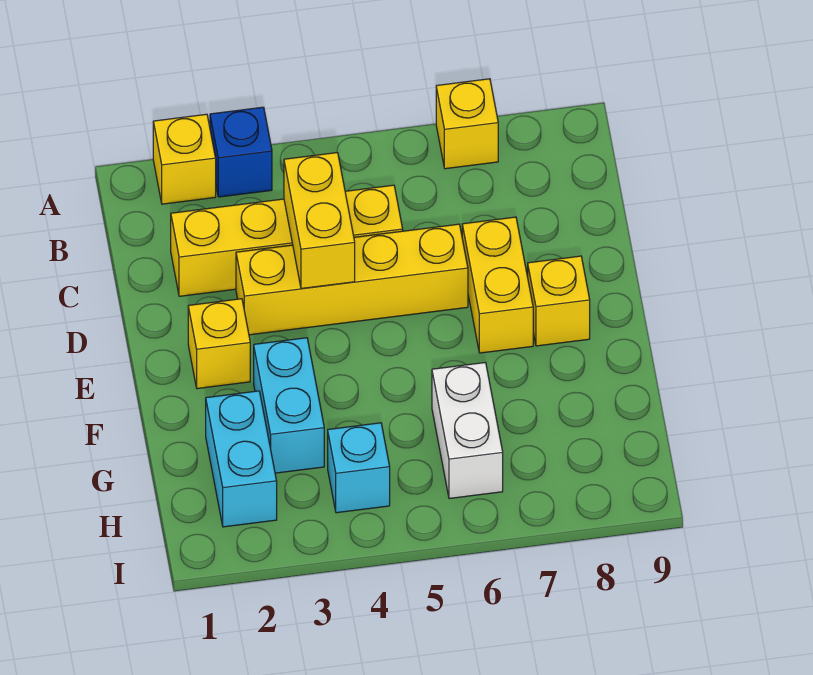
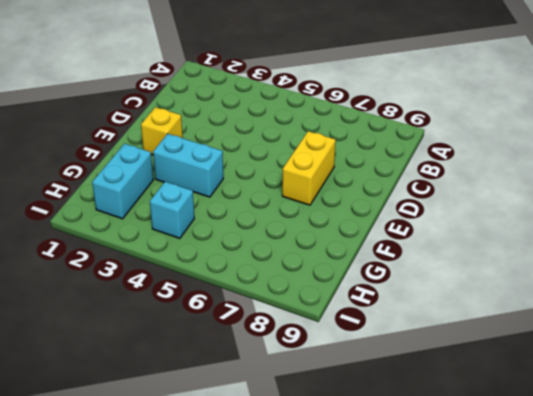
cyan brick F3:F4 level 1 -> cyan brick F3:G3 level 1
none -> yellow brick A2 level 1
none -> blue brick A3 level 1
none -> yellow brick A7 level 1

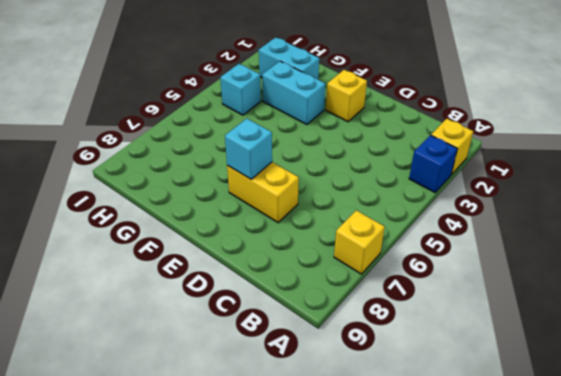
cyan brick E7 level 2 -> none
none -> yellow brick C2:C5 level 1
none -> yellow brick D3:D6 level 1
none -> yellow brick E8 level 1

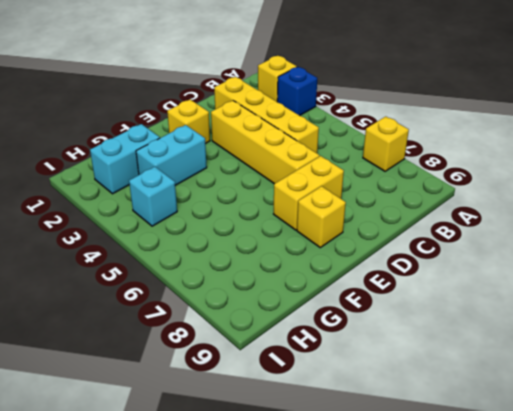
none -> white brick G6:H6 level 1
none -> yellow brick C4:D4 level 2

